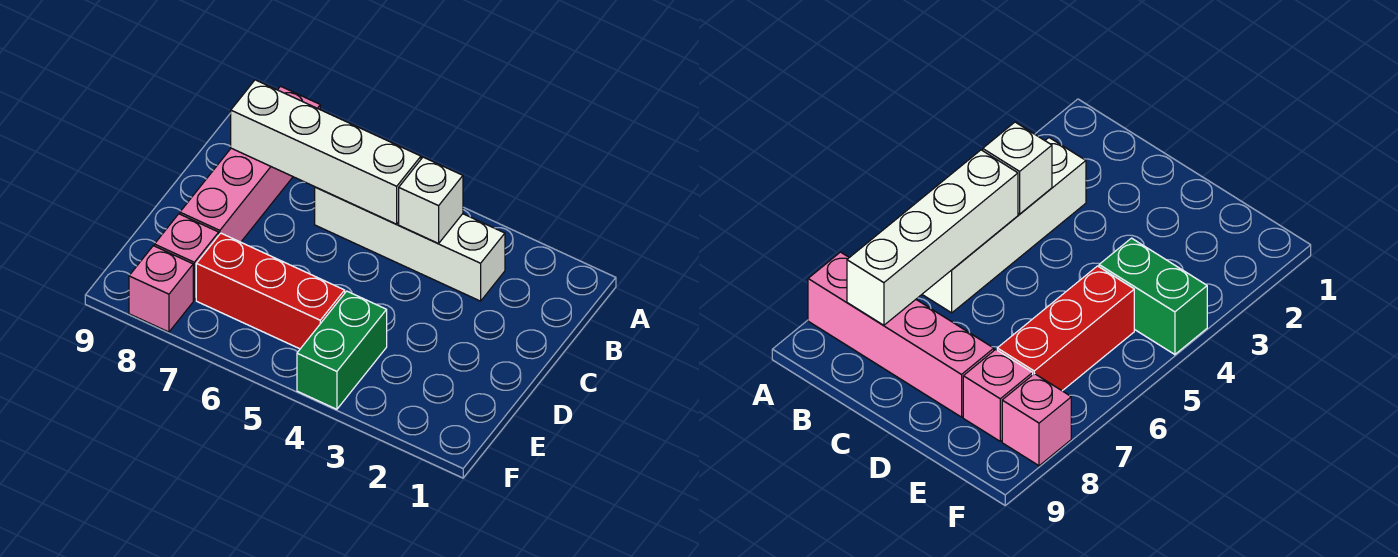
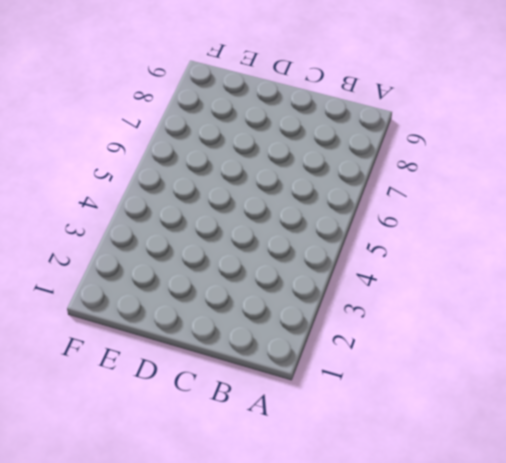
none -> pink brick A8:D8 level 1
none -> white brick B3:B6 level 1

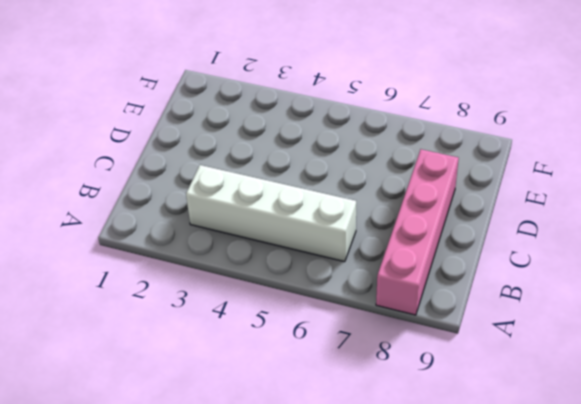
none -> green brick E4:F4 level 1
none -> red brick E5:E7 level 1

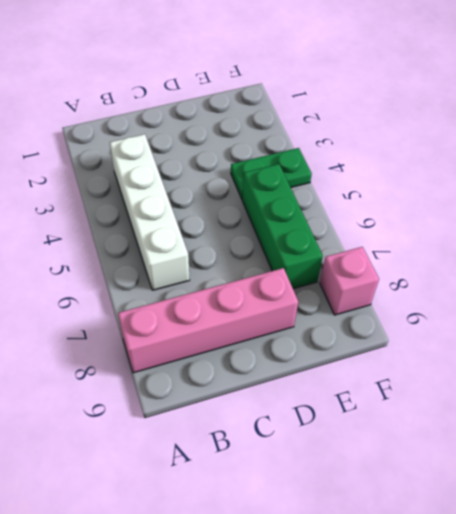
green plate E4:F4 level 1 -> green brick E4:F4 level 1
green brick E5:E7 level 1 -> red brick E5:E7 level 1
none -> pink brick E8 level 1
none -> white brick B4 level 2

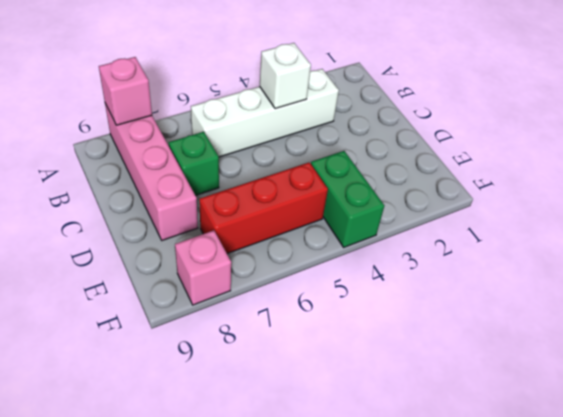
pink brick A8 level 2 -> pink brick E8 level 1
green brick C7 level 1 -> none
none -> white brick B5:B8 level 2

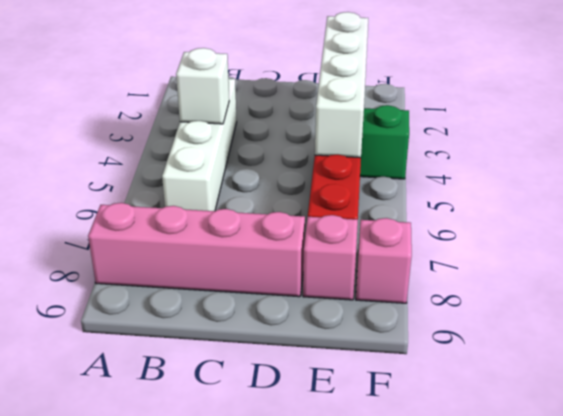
white brick E2:E5 level 2 -> white brick B5:B8 level 2

